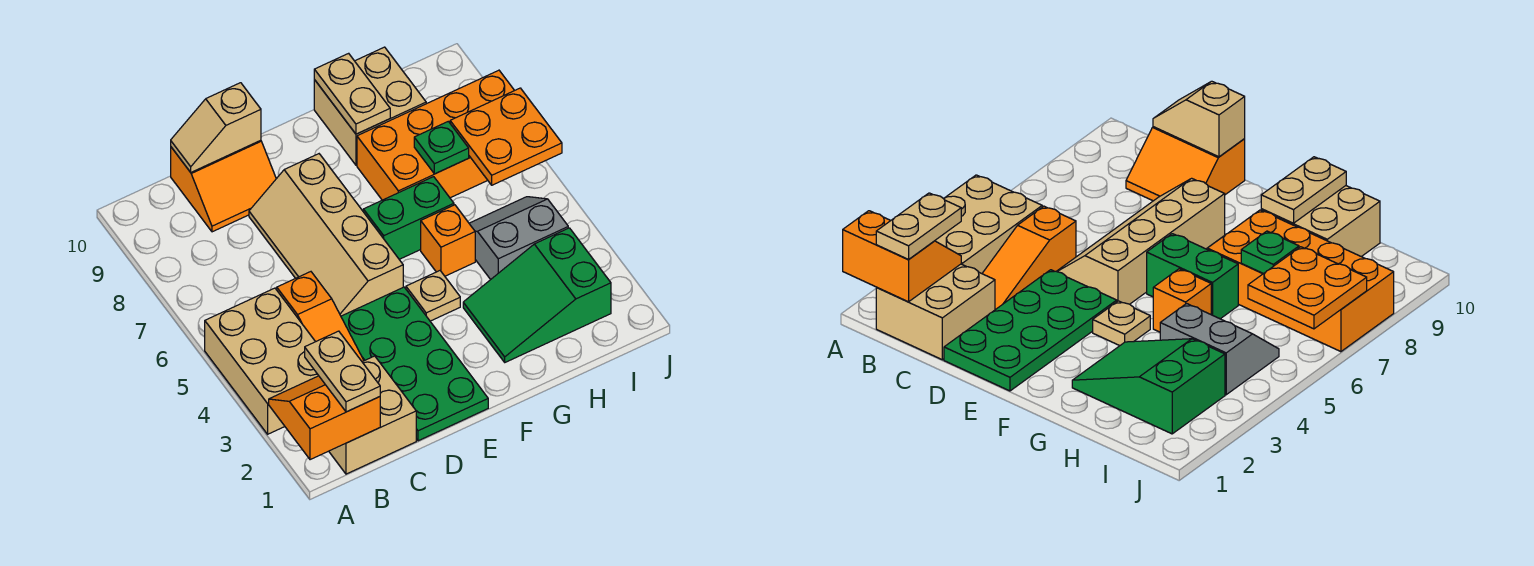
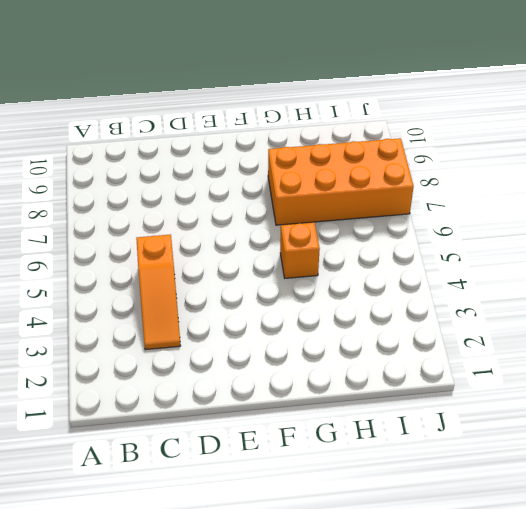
none -> tan brick A3:B5 level 1
none -> tan brick B1:C2 level 1
none -> orange slope C9:D10 level 1 top 10

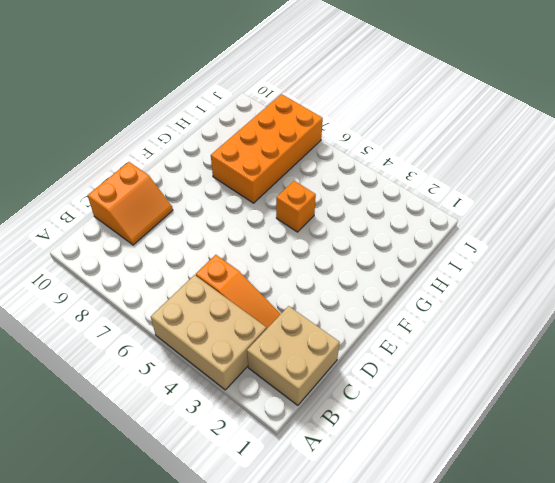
none -> green plate D1:E4 level 1
none -> tan slope D5:E8 level 1 top E
none -> tan plate F4 level 1

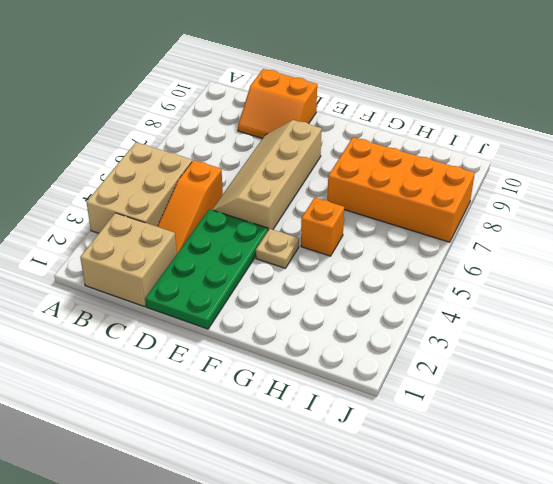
none -> green brick F6:G6 level 1
none -> green slope G2:I3 level 1 top I
none -> tan brick G9:H10 level 1

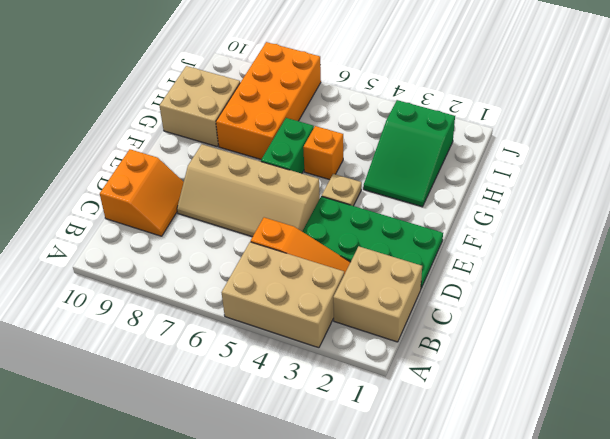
none -> grey slope H4:I5 level 1 top 4
none -> orange slope A1:B2 level 2 top 1
none -> tan slope C10:D10 level 2 top D

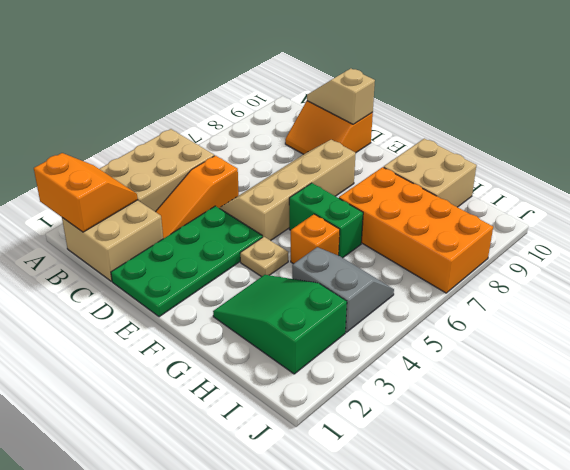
none -> tan plate G9:G10 level 2
none -> green plate H7 level 2
none -> orange plate I6:J7 level 2

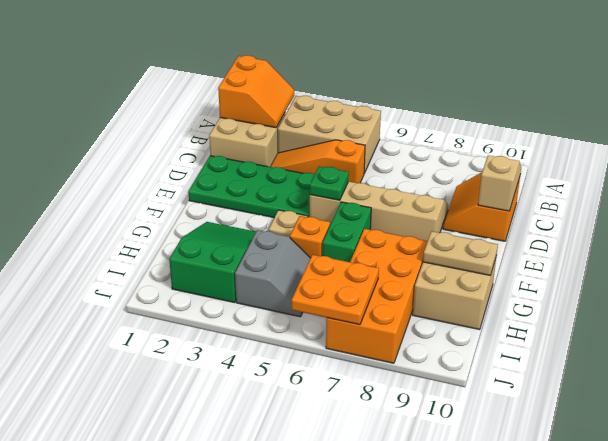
green plate E5 level 2 -> green plate H7 level 2
none -> tan plate B1:B2 level 3

